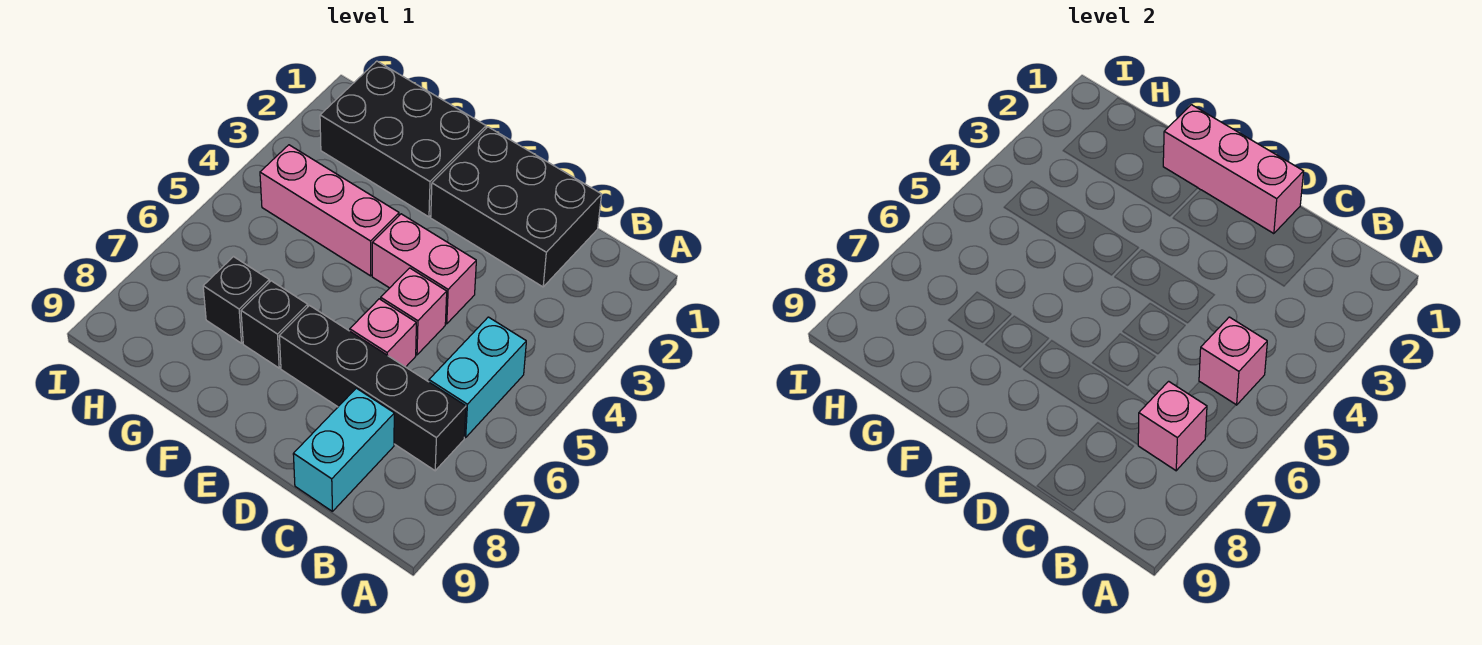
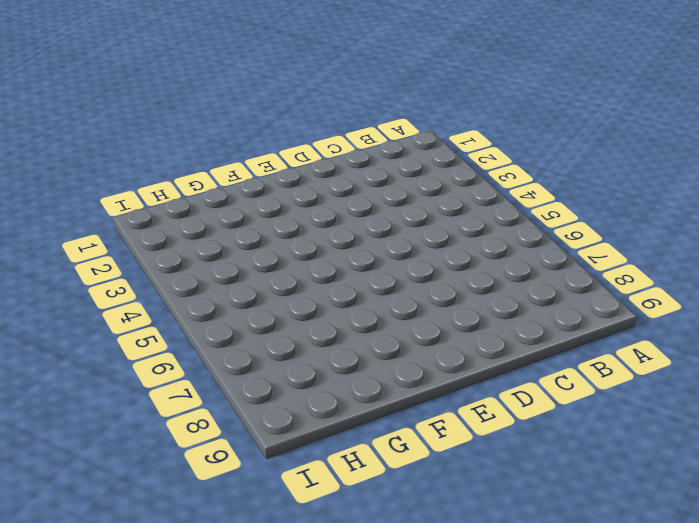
none -> cyan brick B5:B6 level 1
none -> black brick B7:E7 level 1
none -> black brick C1:E2 level 1

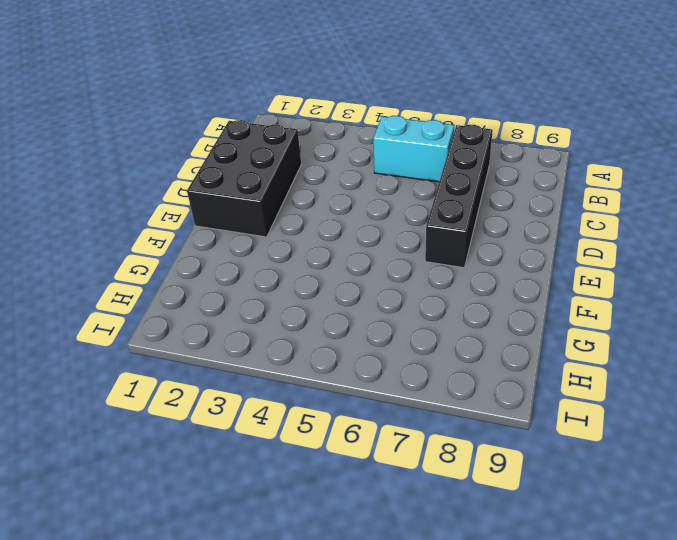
none -> cyan brick C8:C9 level 1
none -> pink brick D4:E4 level 1
none -> pink brick D5 level 1

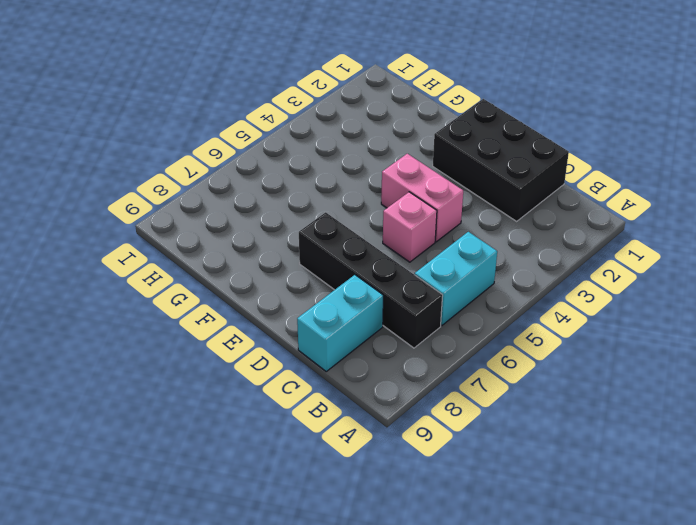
none -> pink brick D6 level 1
none -> black brick F1:H2 level 1
none -> pink brick F4:H4 level 1

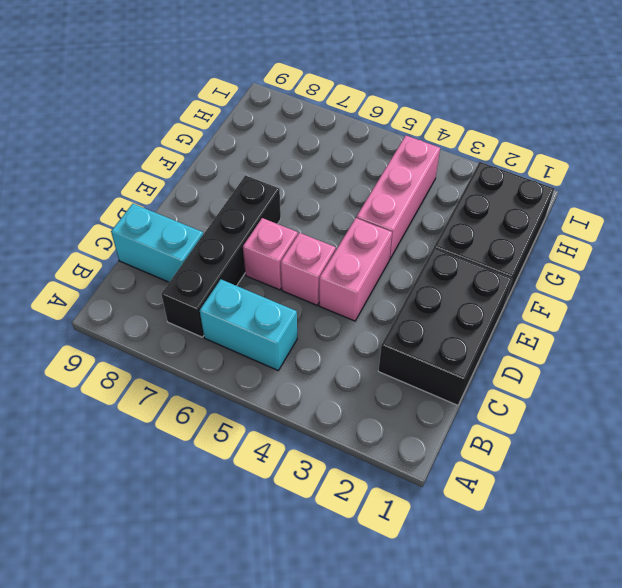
none -> black brick F7 level 1
none -> black brick G7 level 1
none -> pink brick B5 level 2

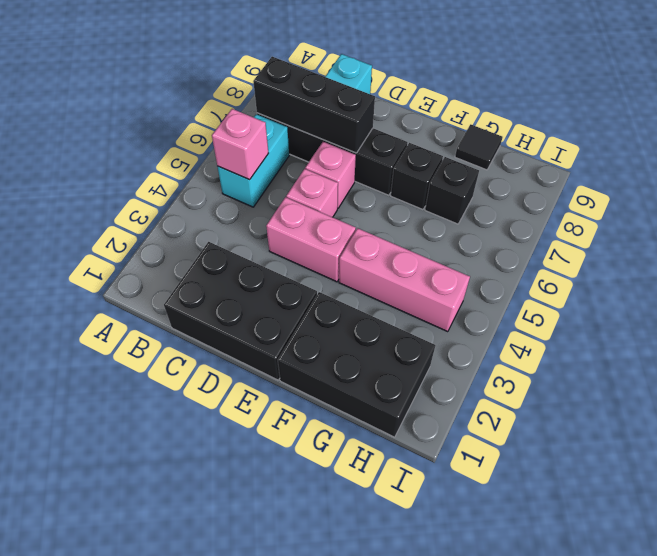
black brick B7:D7 level 2 -> pink brick B7 level 2
black tile G9 level 1 -> none
none -> pink brick D1:F1 level 2

